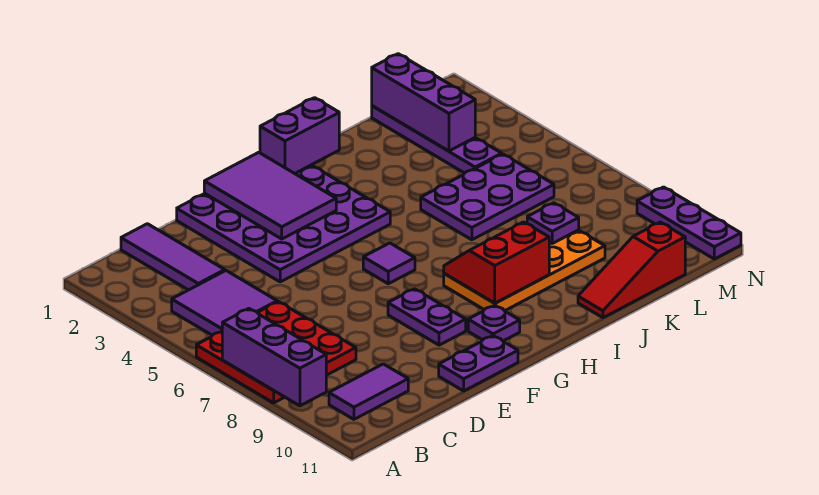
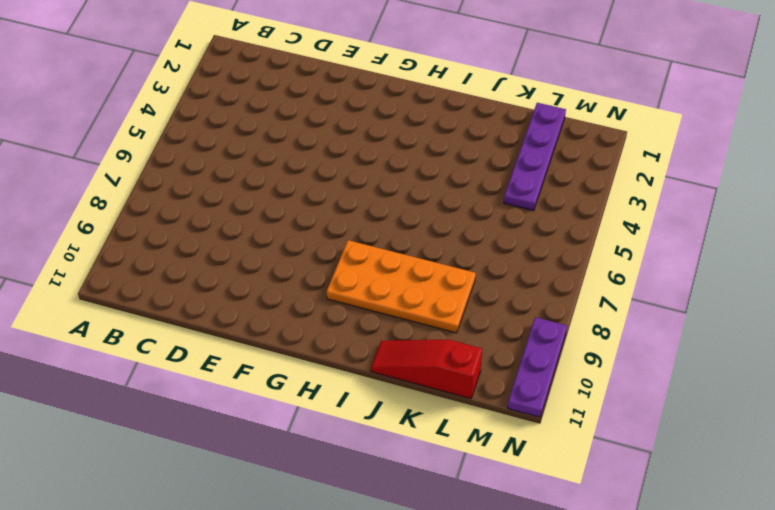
none -> red plate A6:C8 level 1
none -> purple tile B4:C5 level 1
none -> purple tile B10:C10 level 1

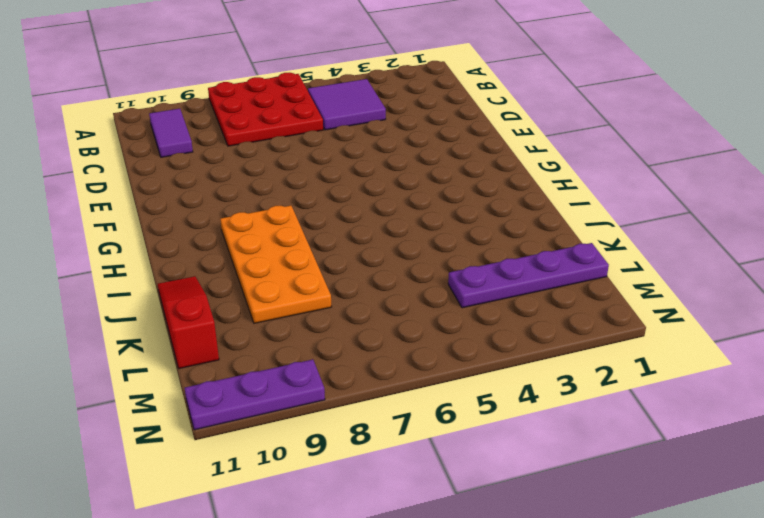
none -> purple tile C1:C3 level 1
none -> purple plate E1:H4 level 1
none -> purple plate E11:F11 level 1

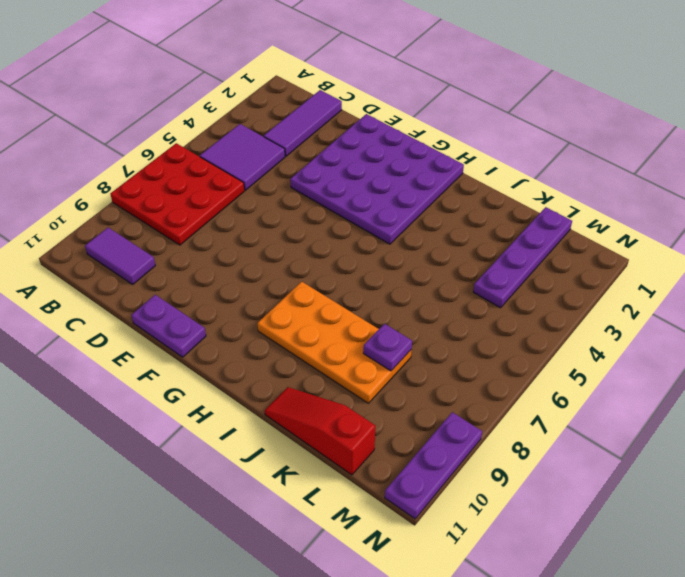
none -> purple plate F8:F9 level 1
none -> purple tile G6 level 1
none -> purple plate G10 level 1

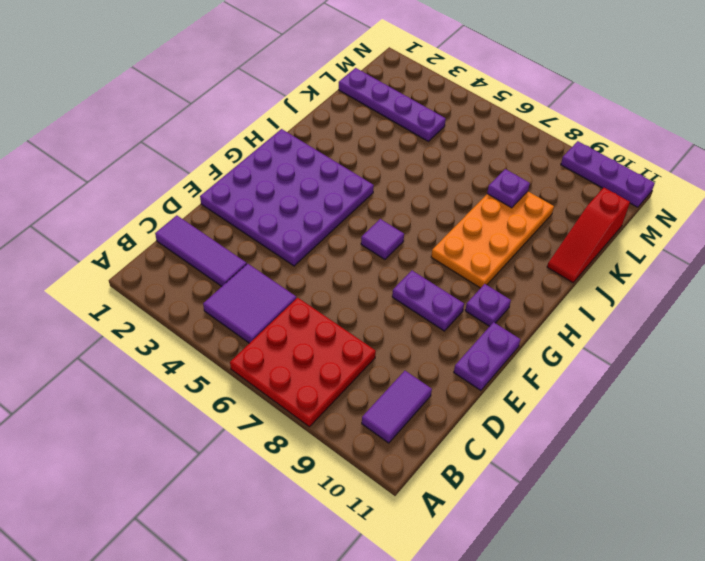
none -> purple plate J5:L6 level 1
none -> purple brick A7:A9 level 2
none -> purple tile F1:G3 level 2

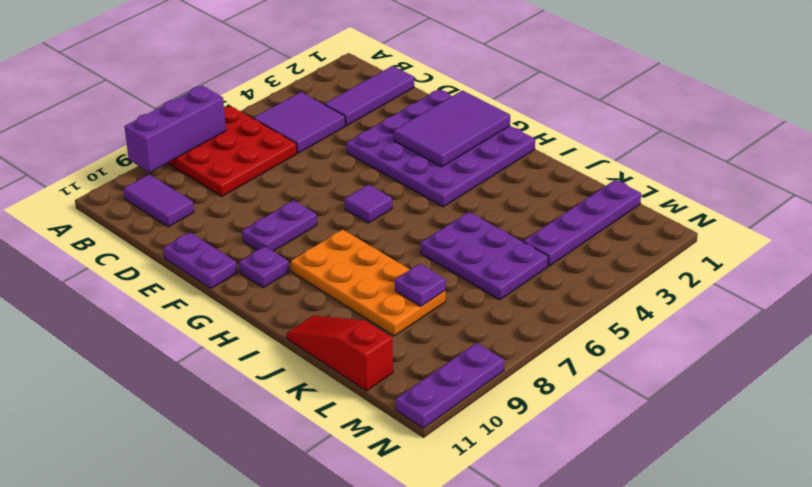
none -> purple brick H1:I1 level 2
none -> red slope H8:I9 level 2 top 9
none -> purple brick L1:L3 level 2

